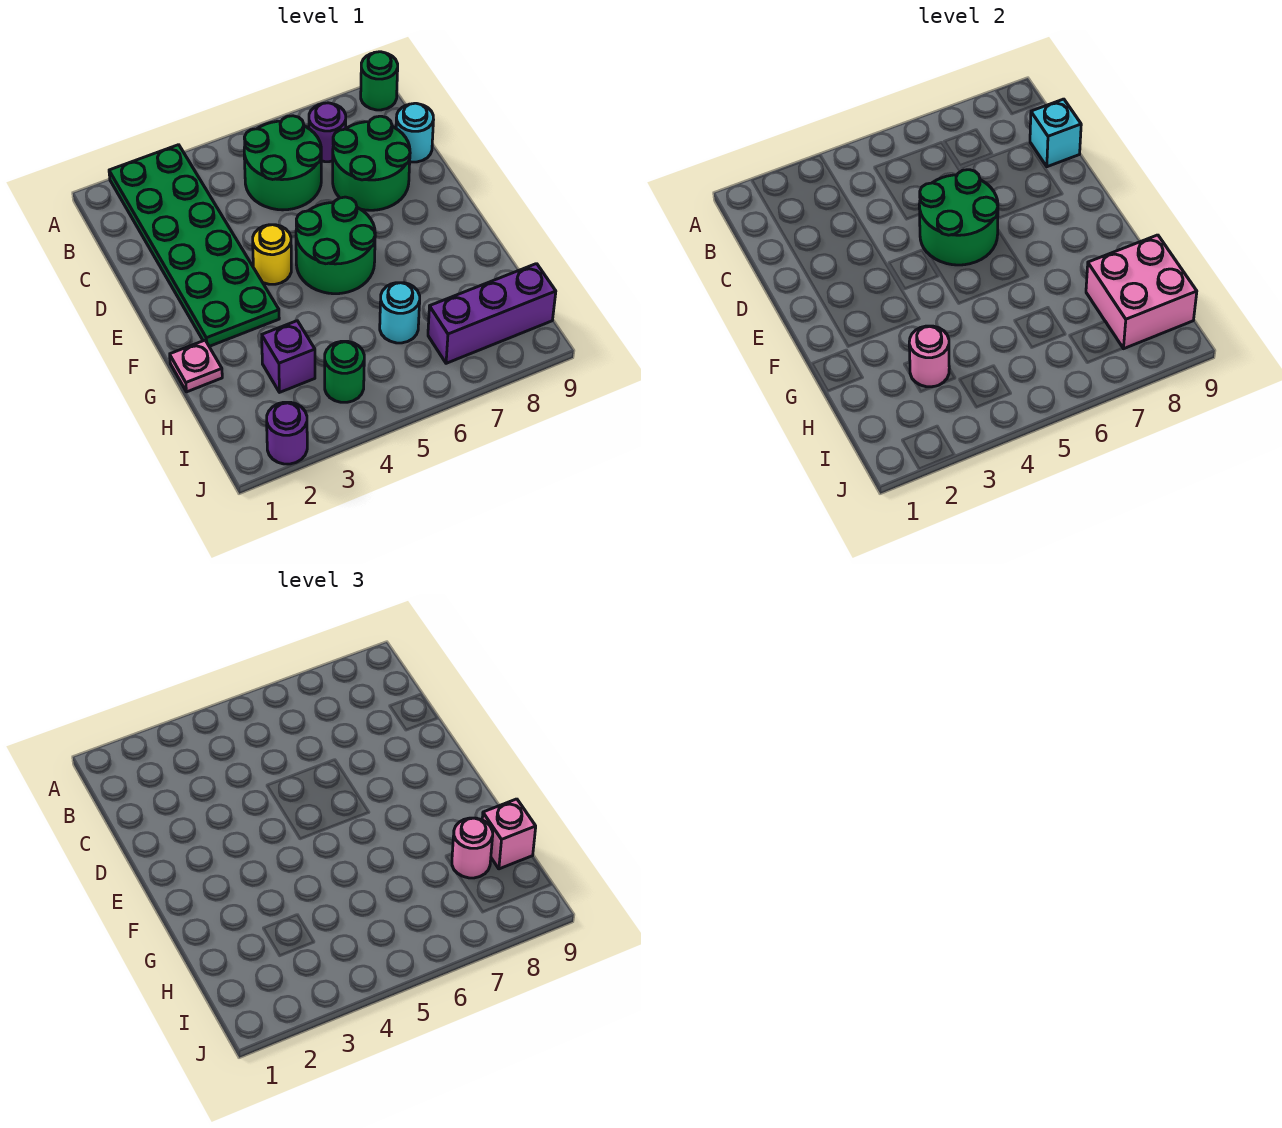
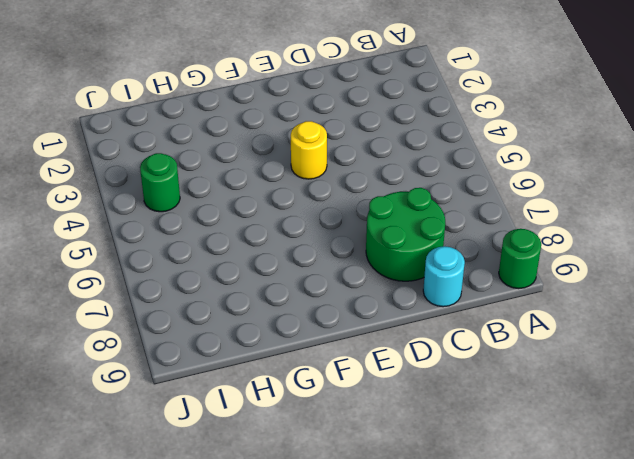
none -> green plate A2:F3 level 1
none -> green round brick B5:C6 level 1
none -> purple round brick B7 level 1

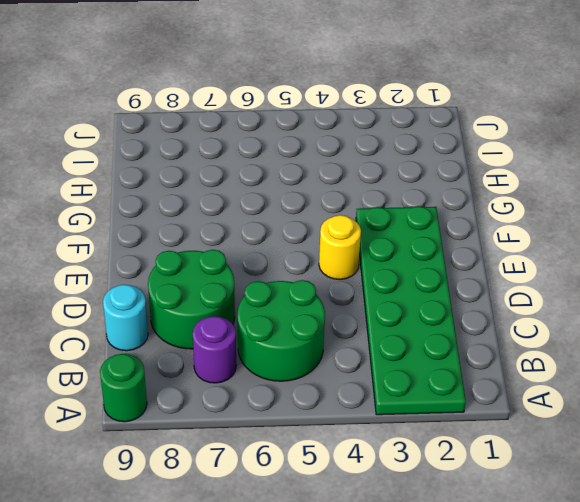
none -> green round brick E5:F6 level 1
none -> pink plate G1 level 1
none -> purple brick H3 level 1

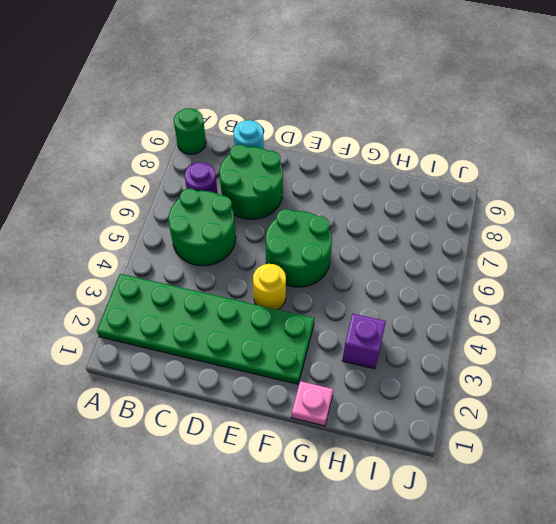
none -> cyan round brick H6 level 1
none -> green round brick I4 level 1
none -> purple brick I7:I9 level 1

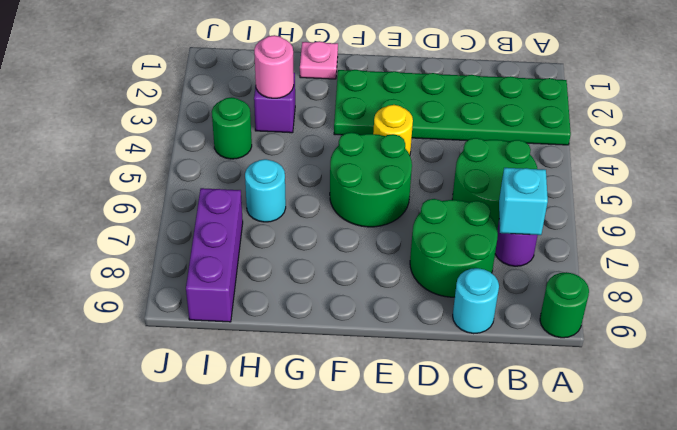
cyan brick B7 level 2 -> cyan brick C9 level 2
none -> purple round brick J2 level 1
none -> green round brick D5:E6 level 2
none -> pink brick H8:I9 level 2

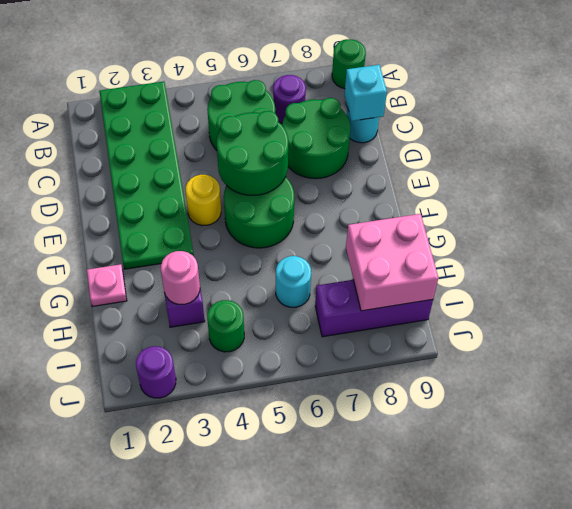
none -> pink round brick H8 level 3
none -> pink brick H9 level 3

